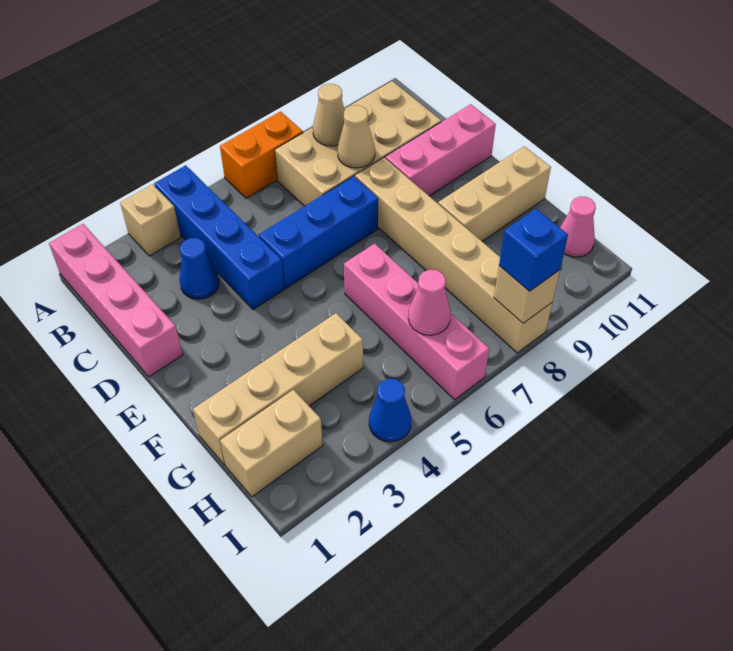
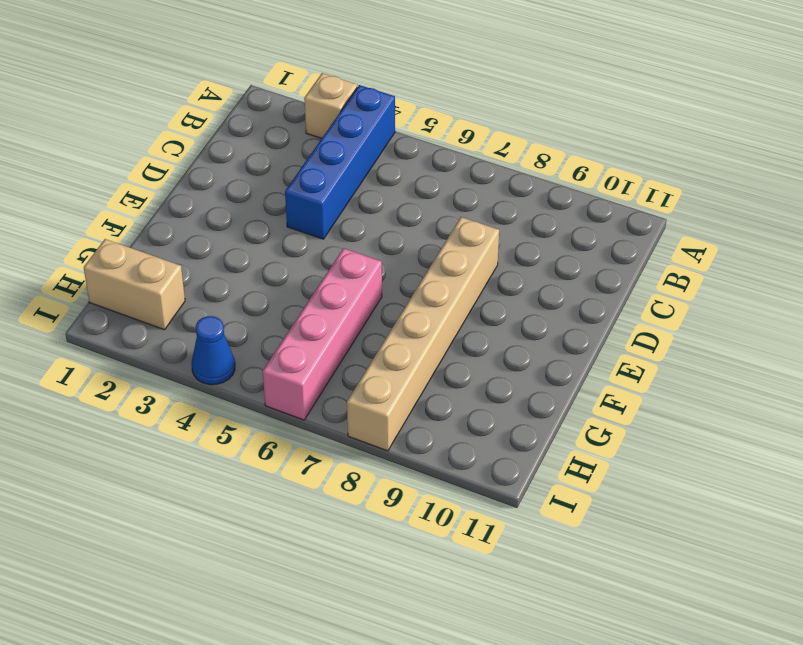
none -> pink brick A1:D1 level 1
none -> orange brick A6:A7 level 1
none -> tan brick B7:C10 level 1

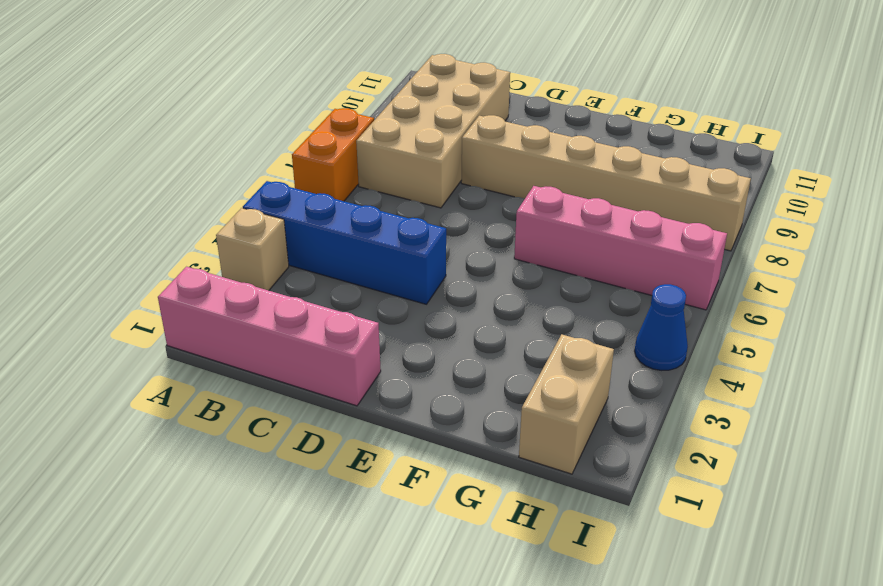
none -> blue cone C3 level 1
none -> blue brick D5:D7 level 1
none -> pink brick D9:D11 level 1

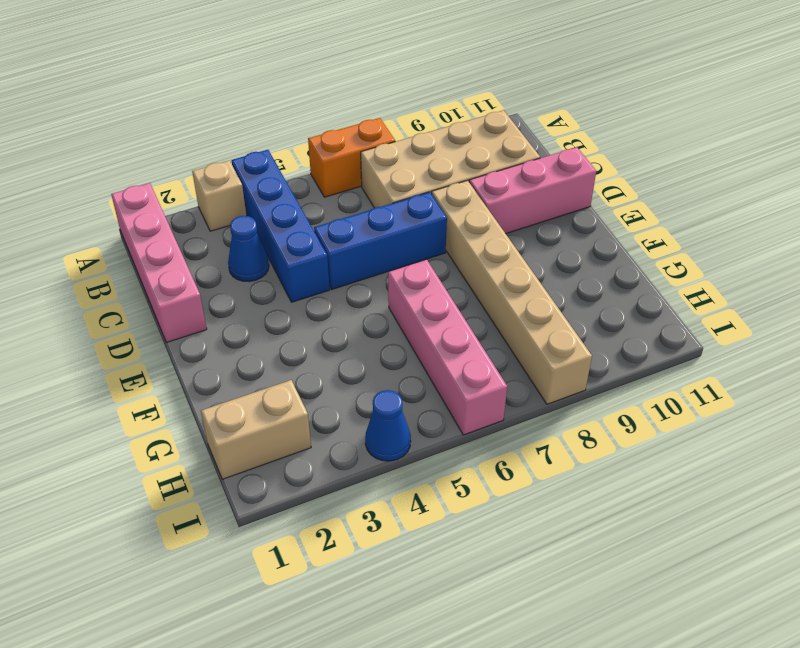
none -> tan brick F9:F11 level 1
none -> tan brick G1:G4 level 1
none -> pink cone H11 level 1

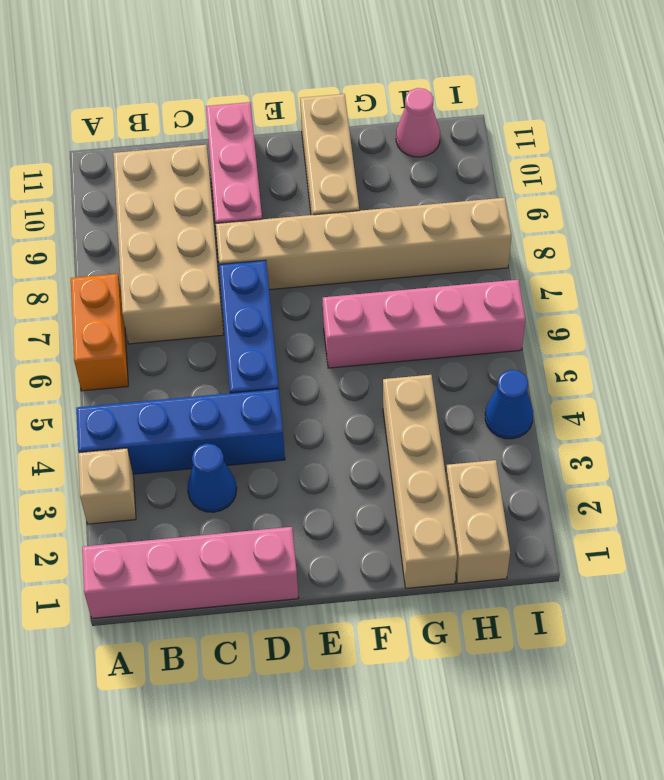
none -> tan cone B8 level 2
none -> tan cone C8 level 2
none -> pink cone H6 level 2

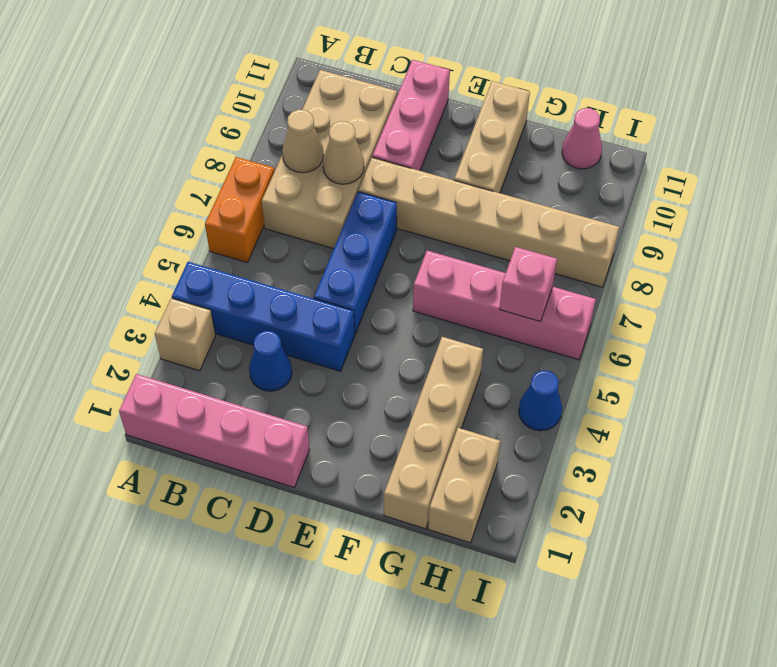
pink brick H6 level 2 -> pink cone H6 level 2
none -> tan brick I8 level 2
none -> blue brick I8 level 3

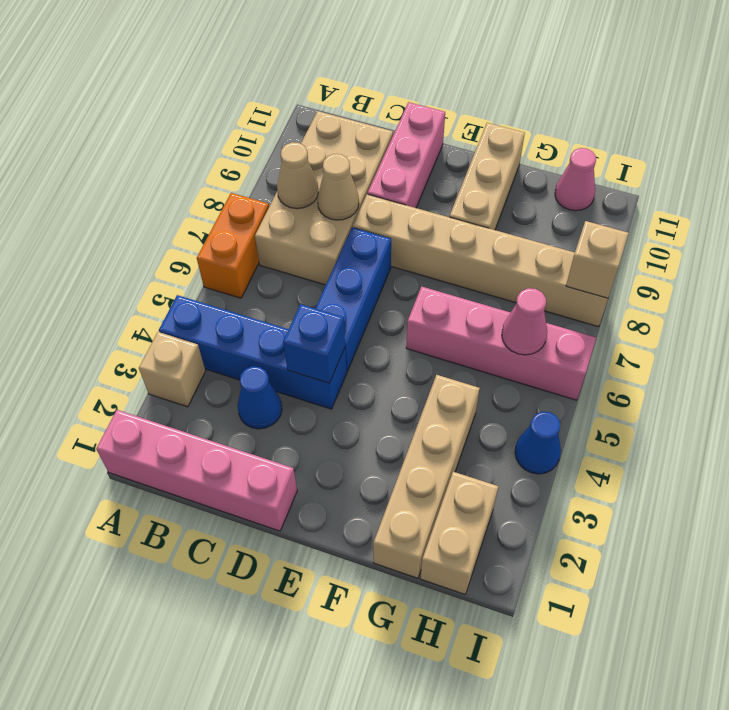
blue brick D4 level 2 -> blue brick I8 level 3

